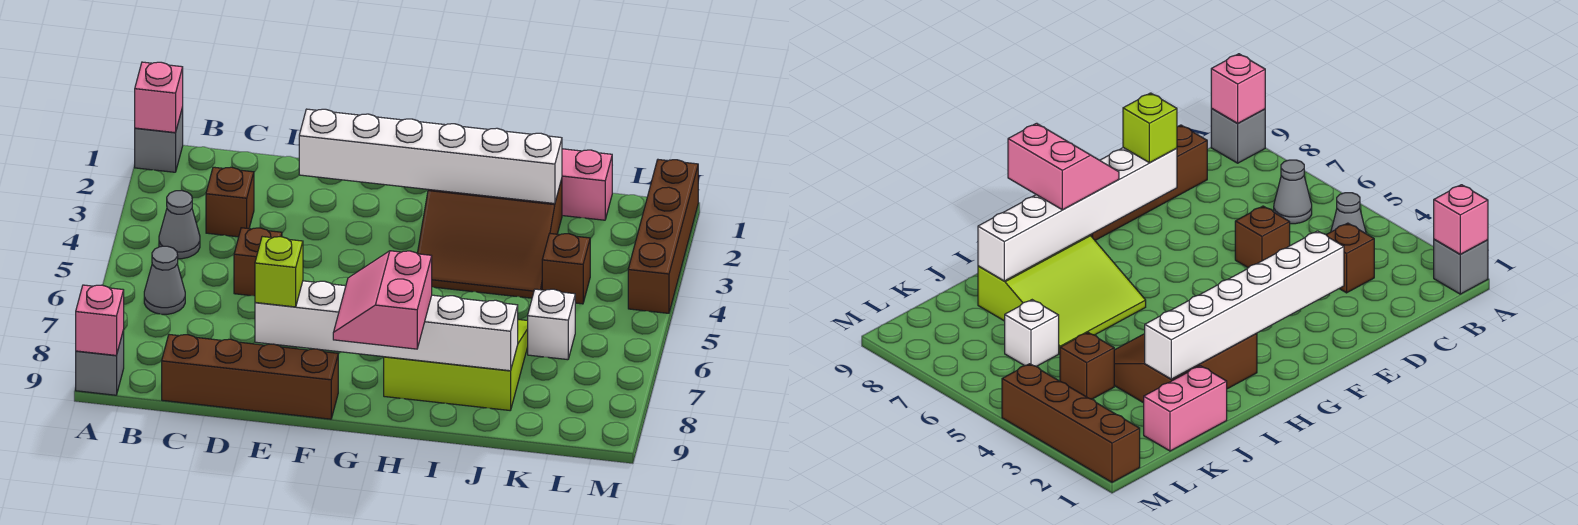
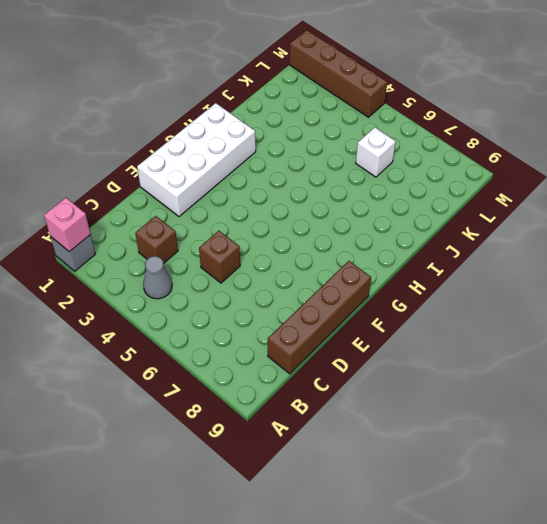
white brick E1:H2 level 1 -> brown slope H2:J4 level 1 top 2
none -> grey brick A9 level 1
none -> grey cone B6 level 1
none -> lime slope H6:J8 level 1 top 8

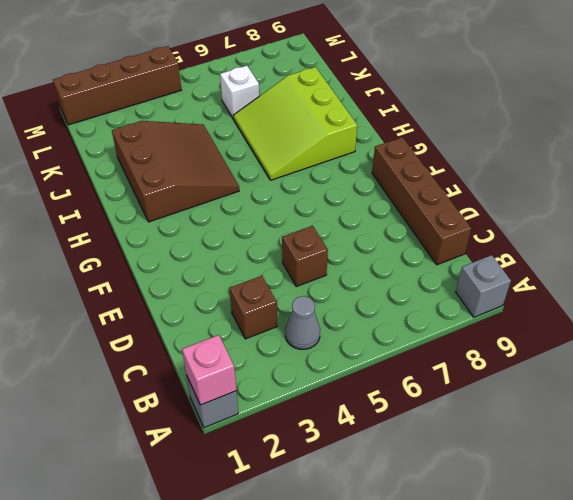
none -> grey cone B6 level 1
none -> pink brick J1:K1 level 1
none -> brown brick K4 level 1

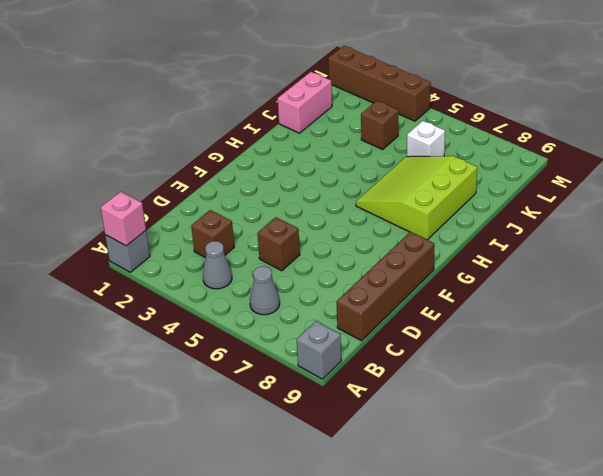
none -> brown slope H2:J4 level 1 top 2
none -> pink brick A9 level 2
none -> white brick E2:J2 level 2

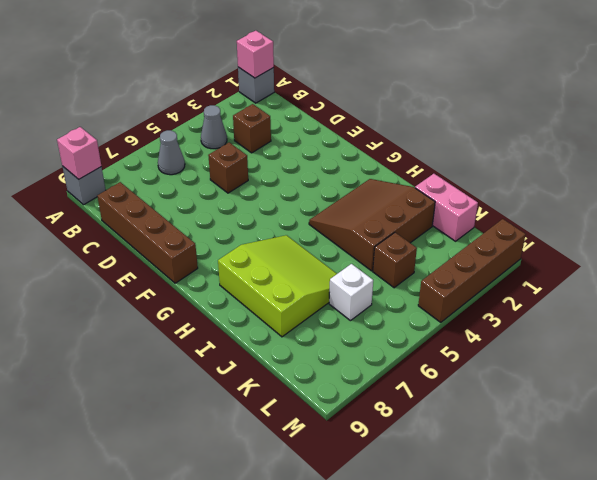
brown slope H2:J4 level 1 top J -> brown slope H2:J4 level 1 top 2
none -> white brick E2:J2 level 2
none -> white brick E8:J8 level 2
none -> lime brick E8 level 3

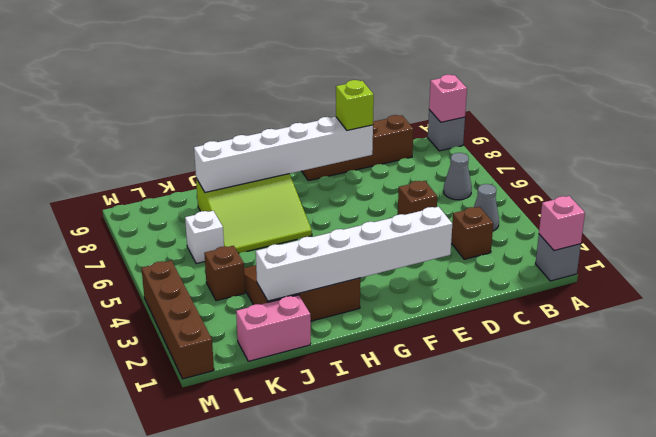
none -> pink slope G8:H9 level 3 top H

